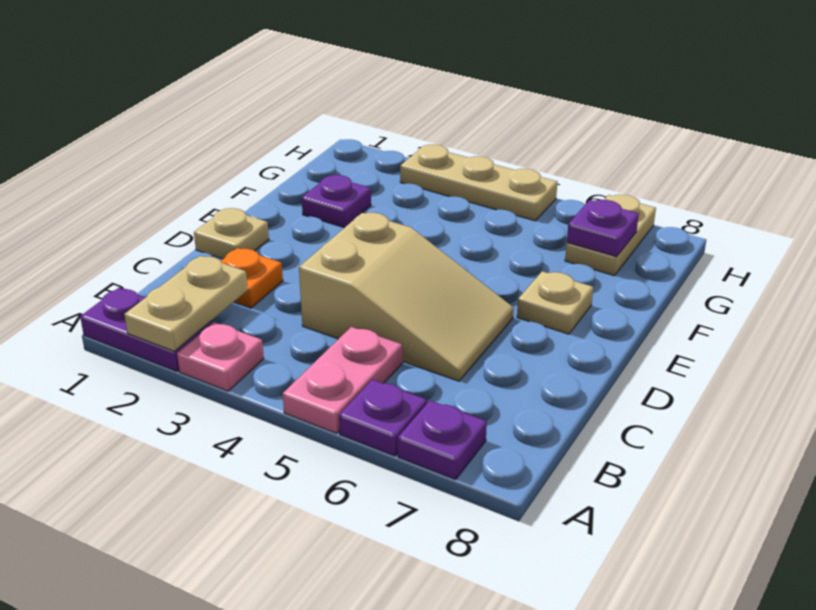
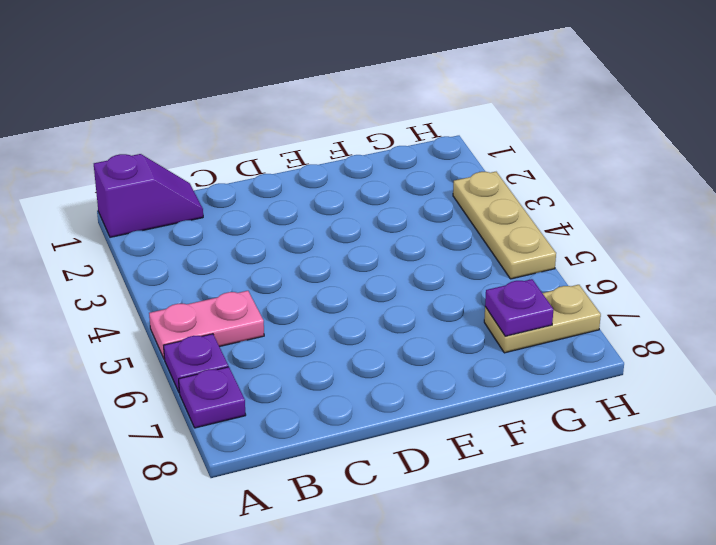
purple slope A1:B1 level 1 top A -> purple plate A1:A2 level 1
none -> pink plate A3 level 1
none -> orange plate C2 level 1
none -> tan slope C4:D6 level 1 top 4

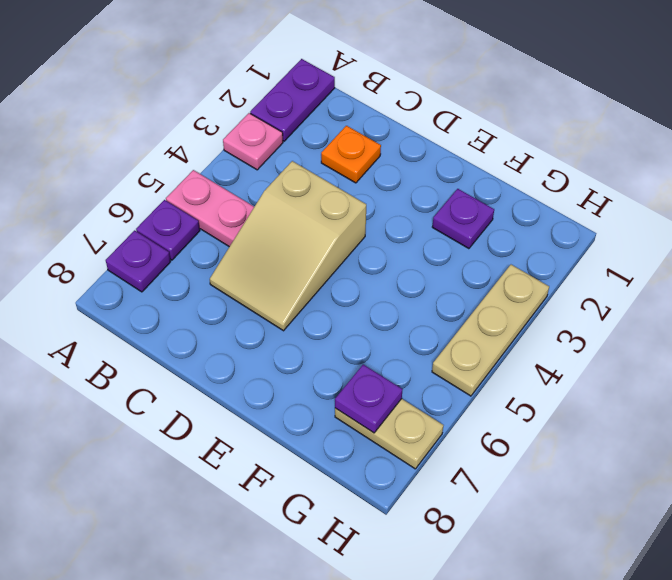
none -> tan plate D1 level 1
none -> tan plate E7 level 1
none -> tan plate A2:B2 level 2

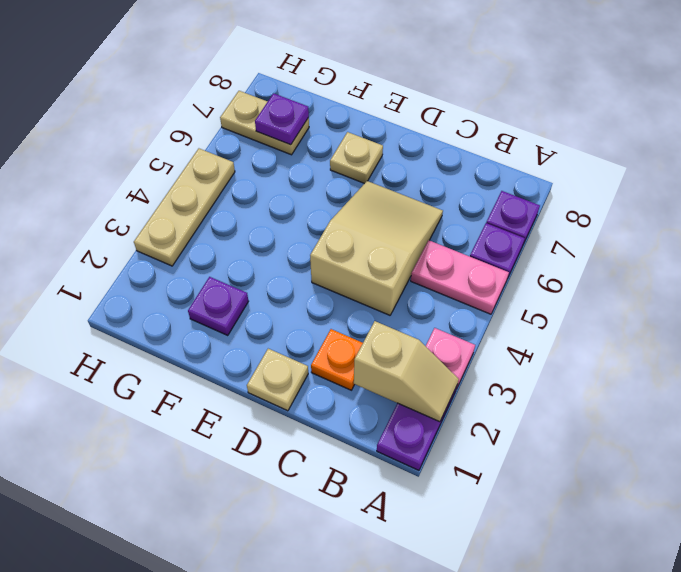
tan slope A2:B2 level 2 top B -> tan plate A2:B2 level 2

